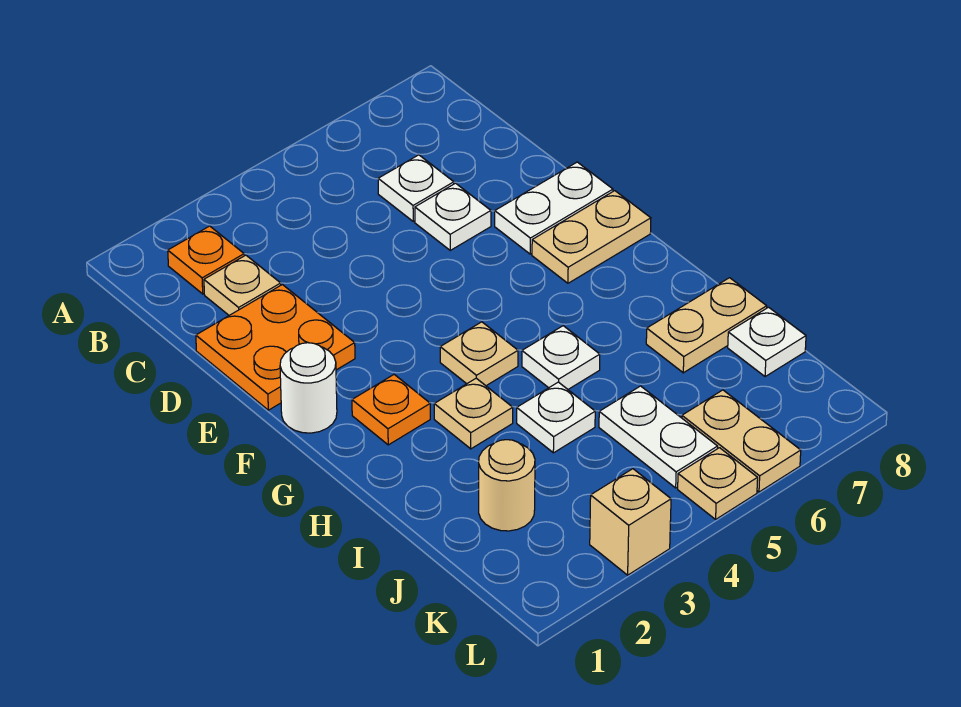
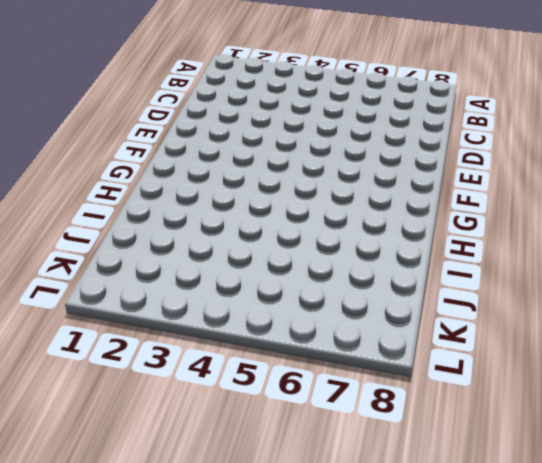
none -> orange plate B2 level 1
none -> tan plate C2 level 1
none -> white plate C6 level 1

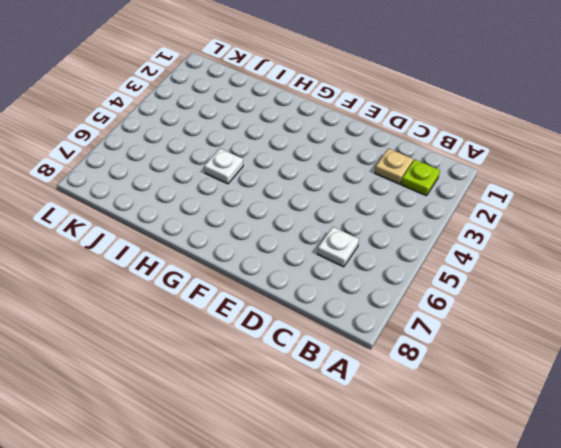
lime plate B2 level 1 -> orange plate B2 level 1
none -> orange plate D1:E2 level 1
none -> white plate D6 level 1
none -> white plate E7:E8 level 1

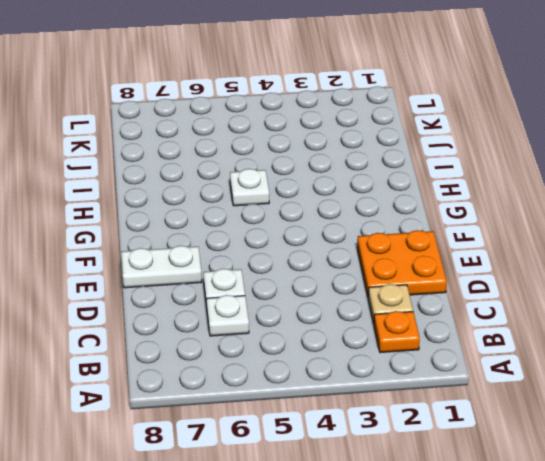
none -> white round brick F1 level 1
none -> tan plate F7:F8 level 1
none -> orange plate G2 level 1

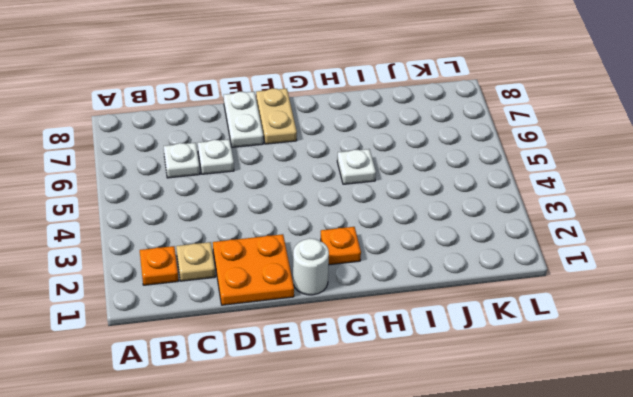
none -> tan plate G4 level 1
none -> tan plate H3 level 1
none -> white plate I4 level 1

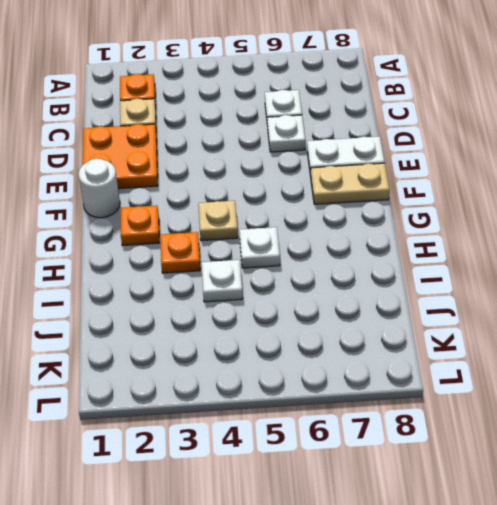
orange plate H3 level 1 -> tan plate H3 level 1
none -> tan plate I7:I8 level 1
none -> tan round brick J2 level 1
none -> white plate J5:K5 level 1

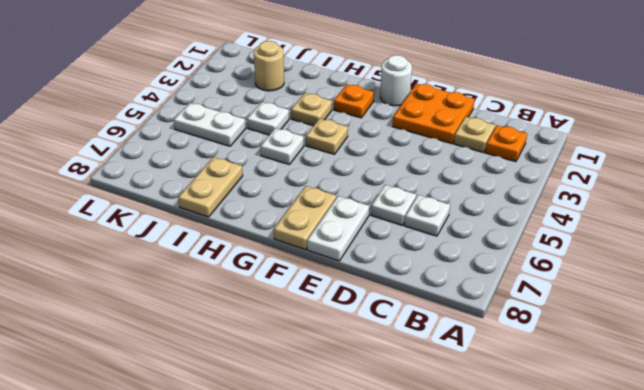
none -> white plate J8 level 1
none -> tan plate K6:L6 level 1
none -> tan brick L3 level 1

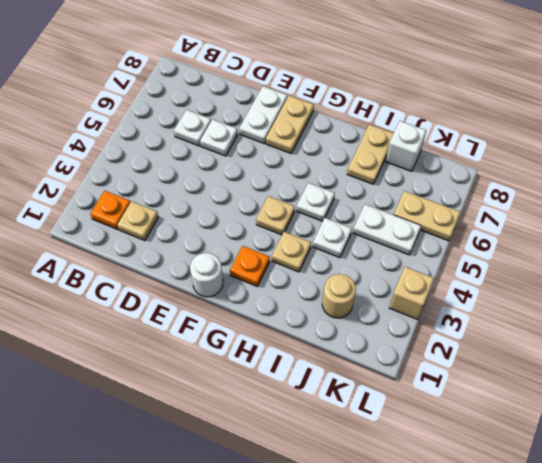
white brick J8 level 1 -> white plate J8 level 1
none -> orange plate D1:E2 level 1
none -> tan plate L5 level 1

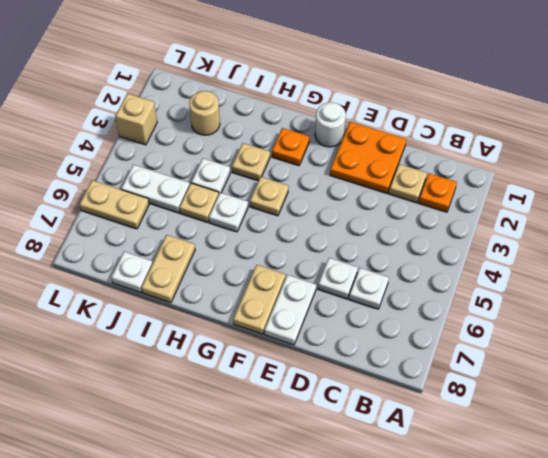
tan plate I5 level 1 -> tan plate L5 level 1

